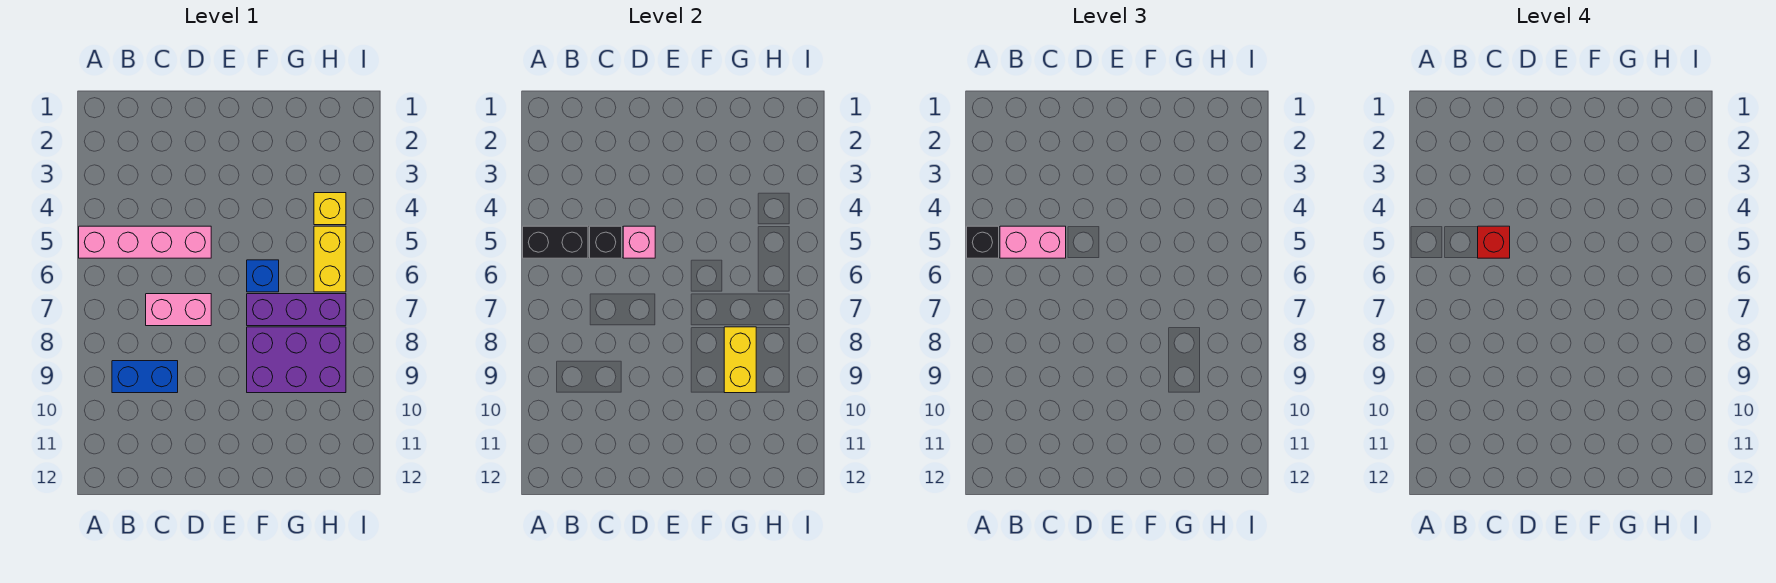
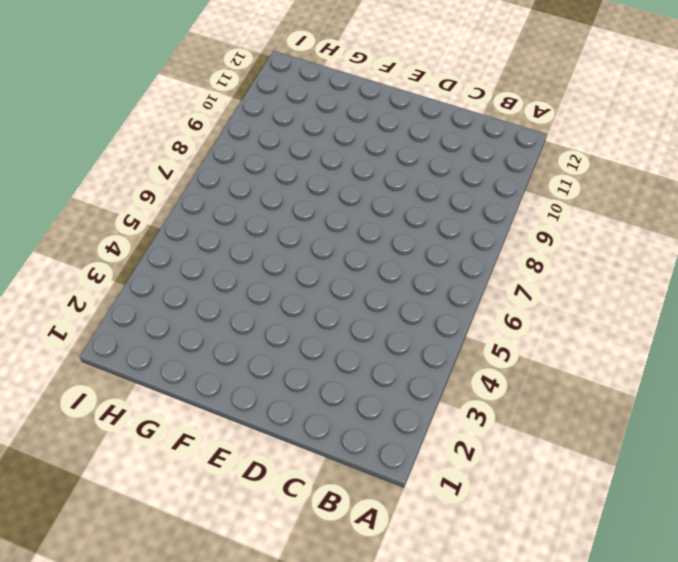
none -> pink brick A5:D5 level 1
none -> blue brick B9:C9 level 1
none -> pink brick C7:D7 level 1

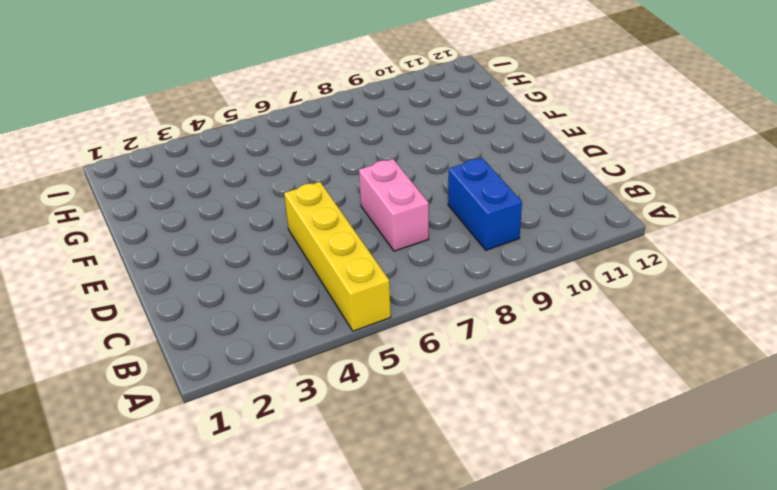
yellow brick A5:D5 level 1 -> pink brick A5:D5 level 1
none -> blue brick F6 level 1
none -> purple brick F7:H7 level 1
none -> purple brick F8:H9 level 1

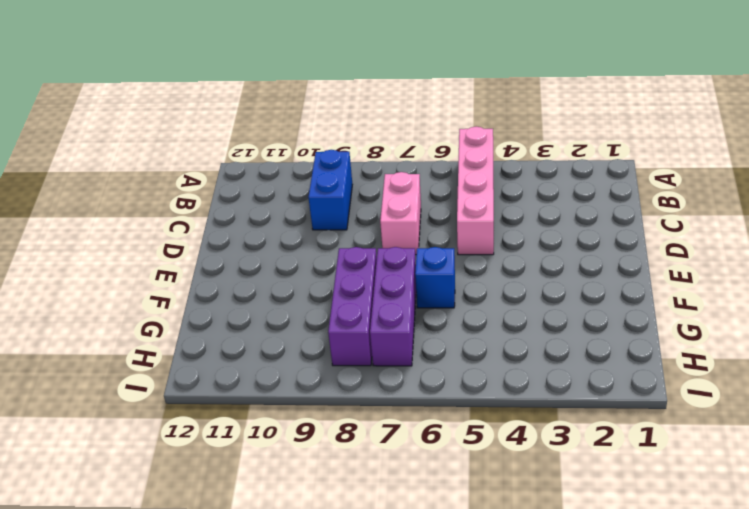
purple brick F8:H8 level 1 -> purple brick F8:H9 level 1
none -> yellow brick H4 level 1
none -> yellow brick H5:H6 level 1
none -> black brick A5:B5 level 2

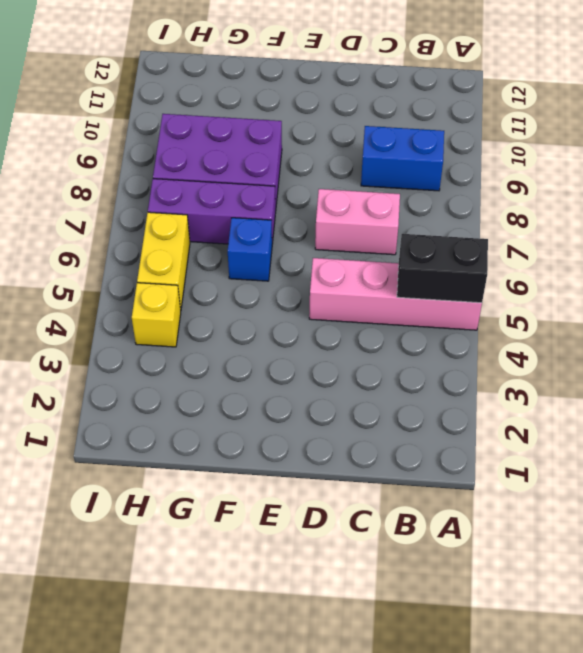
none -> black brick C5 level 2
none -> pink brick D5 level 2
none -> yellow brick G8:G9 level 2

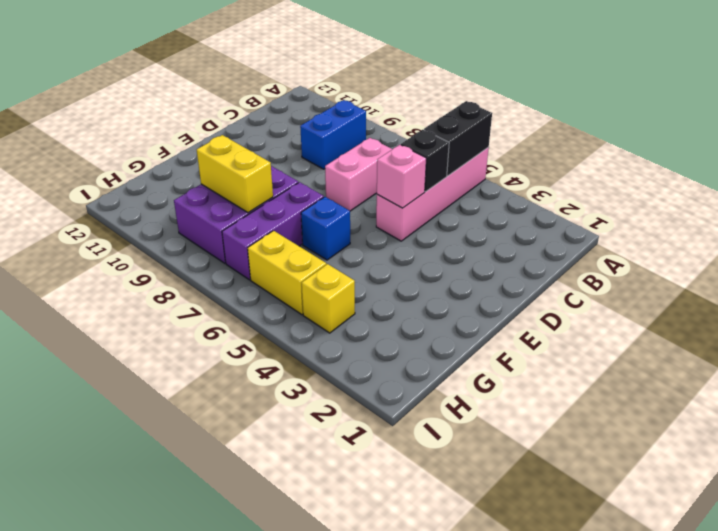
none -> black brick A5 level 3
none -> pink brick B5:C5 level 3
none -> red brick C5 level 4

